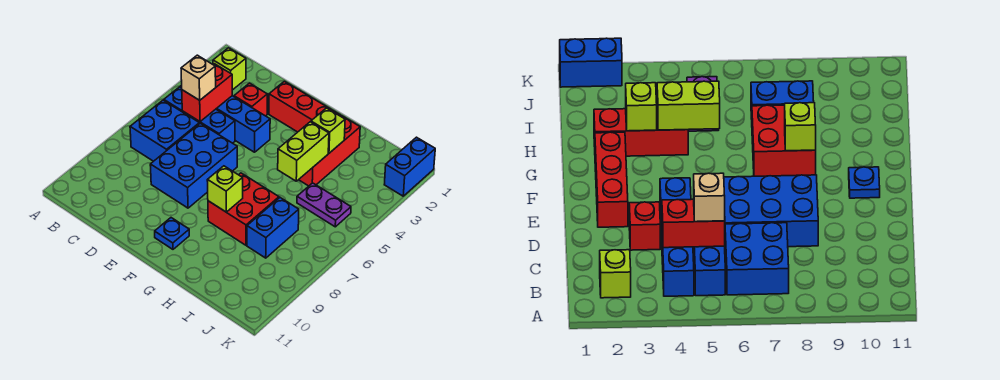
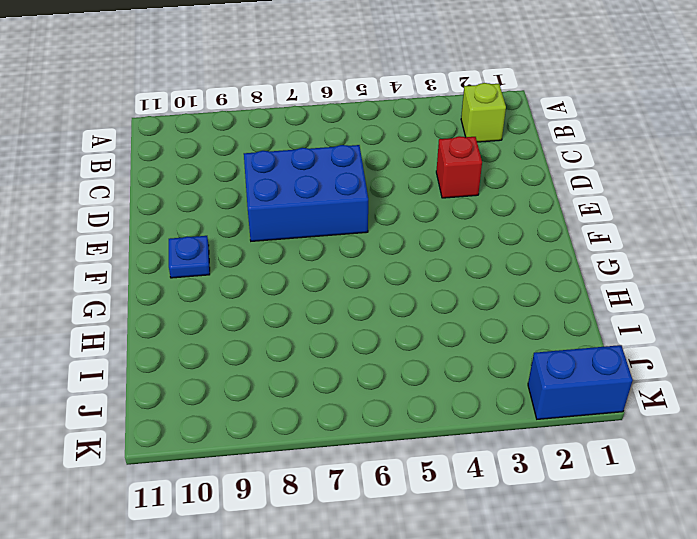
none -> blue brick B4:E4 level 1
none -> blue brick B5:D5 level 1
none -> blue brick B6:C7 level 1

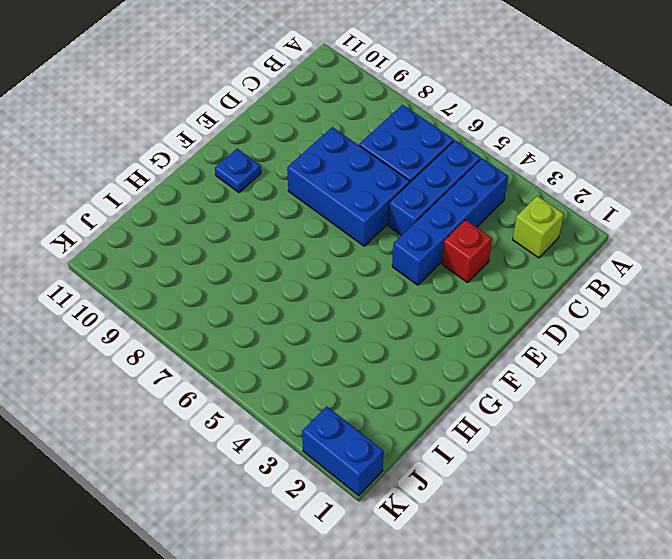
none -> red brick E2:G2 level 1
none -> red brick G7:H8 level 1
none -> red brick H2:H4 level 1

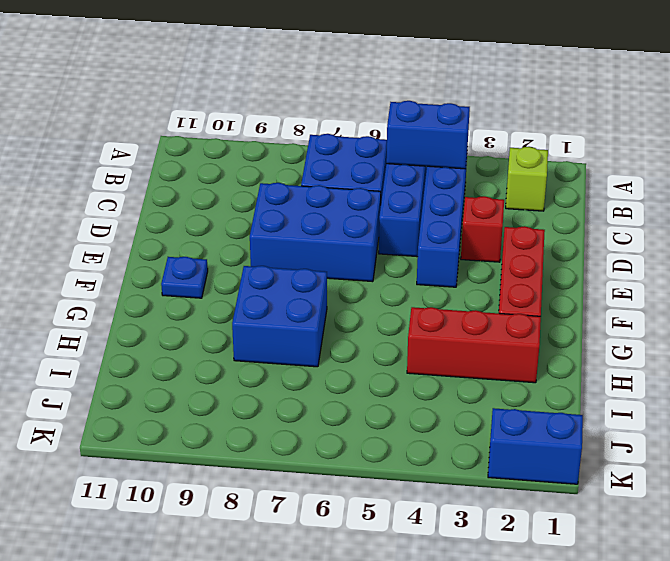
blue brick B4:B5 level 2 -> blue brick I7:I8 level 1
blue brick G7:H8 level 1 -> red brick G7:H8 level 1
none -> purple plate I5:J5 level 1
none -> red brick C4:C5 level 2
none -> lime brick G8 level 2

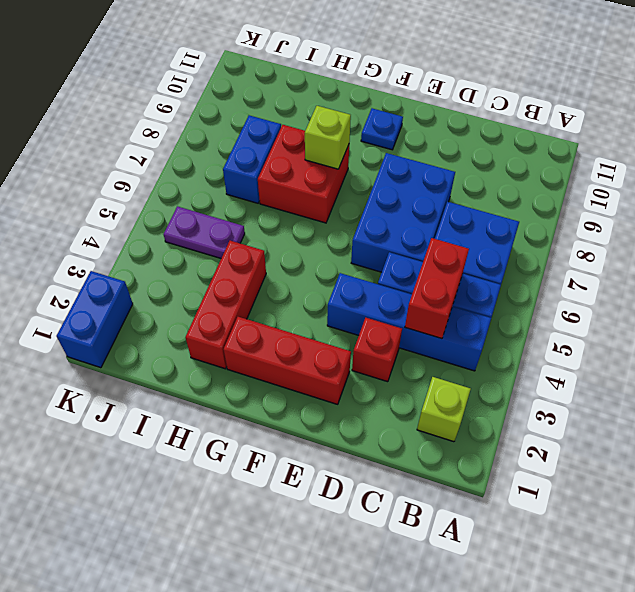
none -> lime brick H3 level 2
none -> lime brick H4:H5 level 2
none -> tan brick C5 level 3

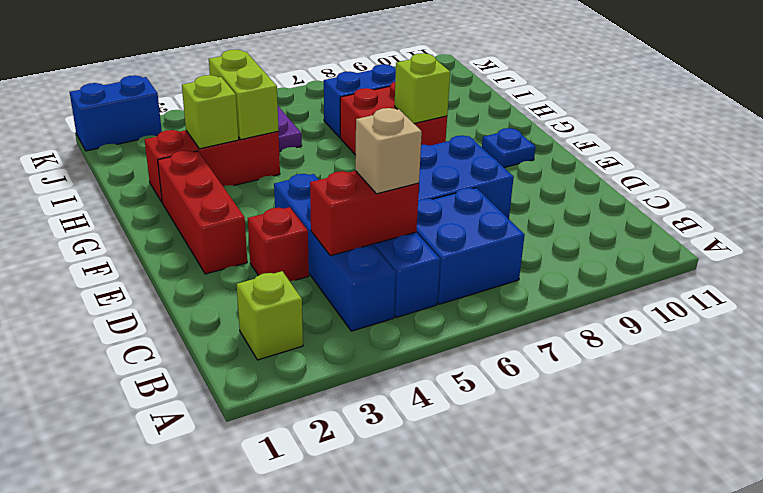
lime brick H4:I4 level 2 -> lime brick H4:H5 level 2

